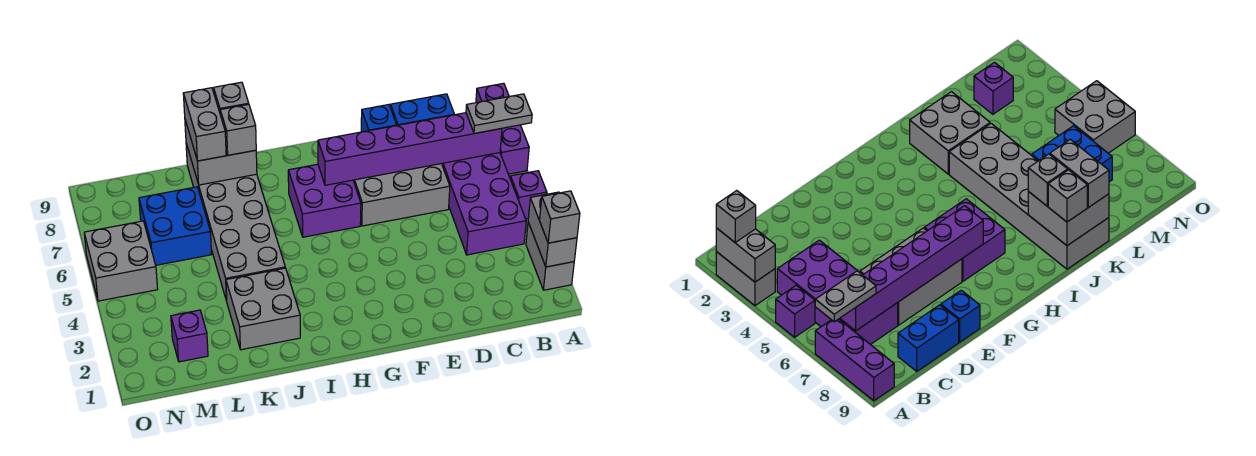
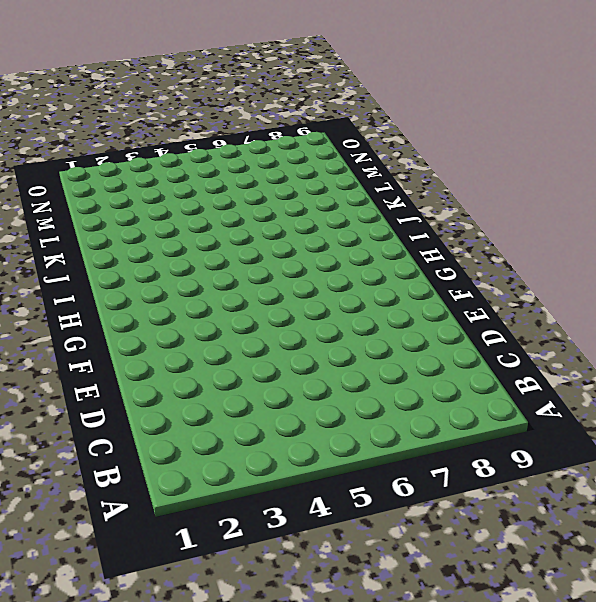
none -> grey brick A2:A3 level 1
none -> purple brick A5 level 1
none -> purple brick A7:A9 level 1

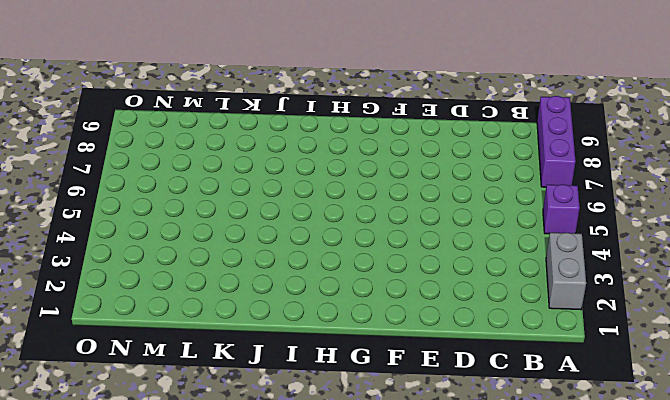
none -> purple brick B4:C7 level 1
none -> blue brick C9:D9 level 1
none -> grey brick D6:F7 level 1

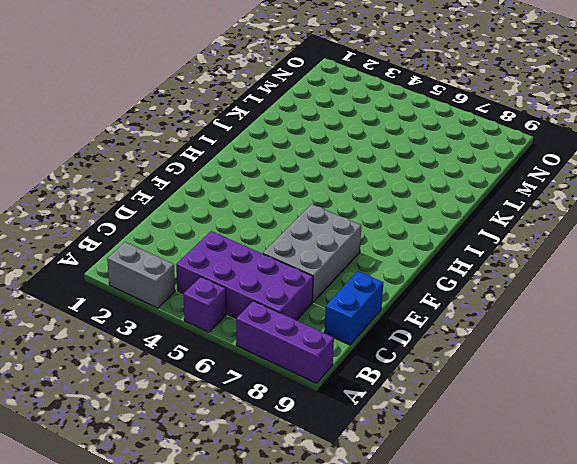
none -> blue brick E9 level 1
none -> purple brick G6:H7 level 1
none -> grey brick J2:K3 level 1

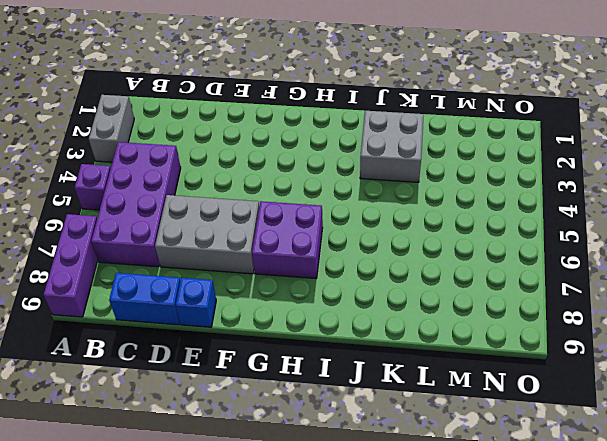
none -> grey brick J4:K9 level 1
none -> blue brick L6:M7 level 1
none -> purple brick M2 level 1

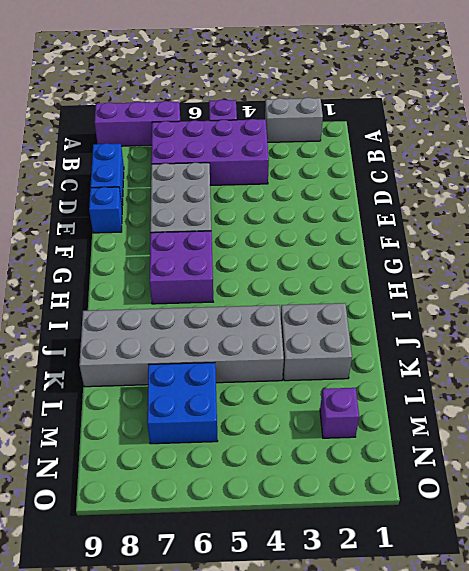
none -> grey brick N5:O6 level 1
none -> grey brick A2:A3 level 2
none -> purple brick B7:G7 level 2

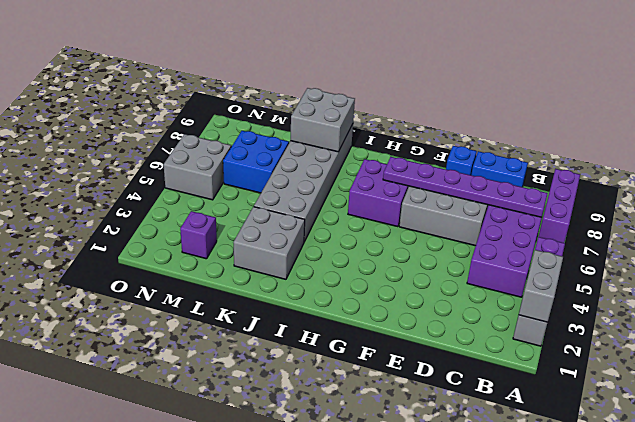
purple plate B7:G7 level 2 -> purple brick B7:G7 level 2
none -> grey brick A2 level 3
none -> grey plate A7:B7 level 3
none -> grey brick J8 level 3

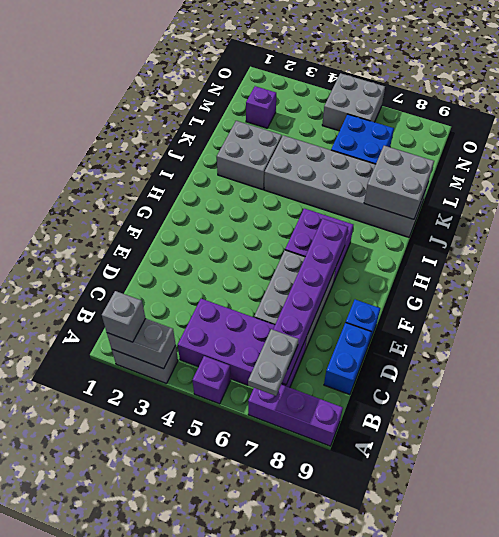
none -> grey brick J8 level 3
none -> grey brick J9 level 3
none -> grey brick K8:K9 level 3

